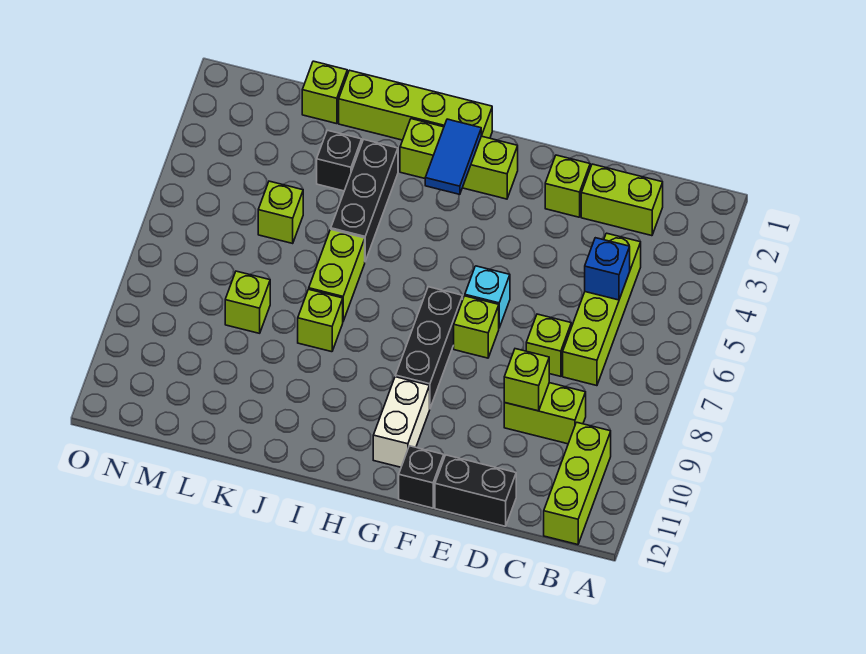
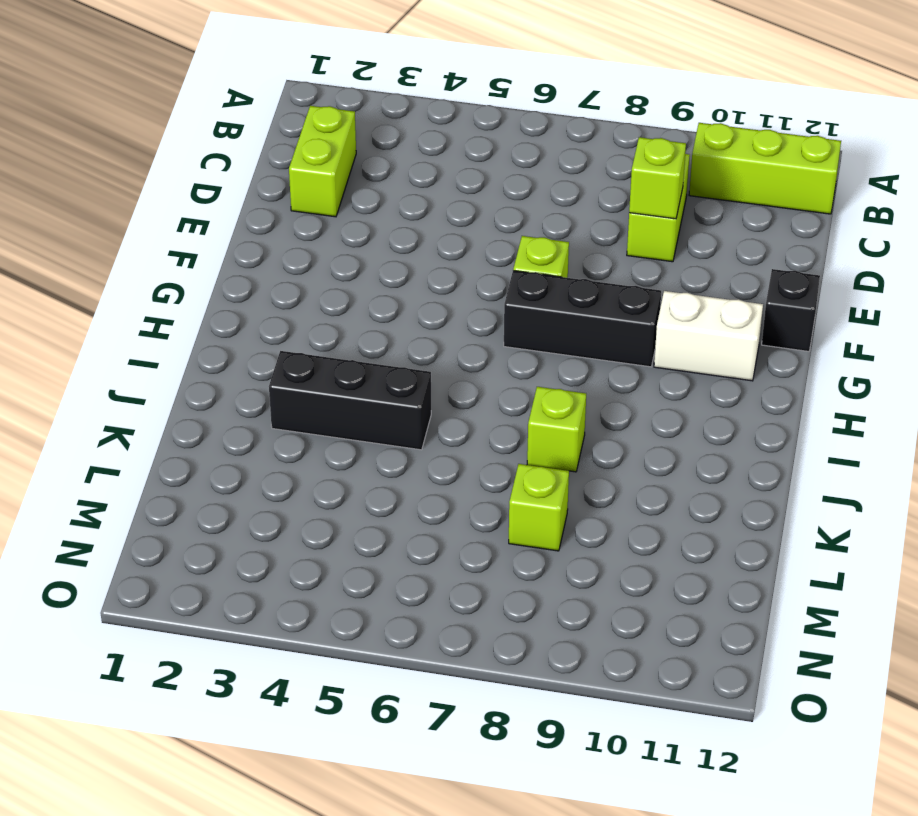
none -> lime brick C4:C7 level 1
none -> lime brick D7 level 1
none -> black brick D12:E12 level 1

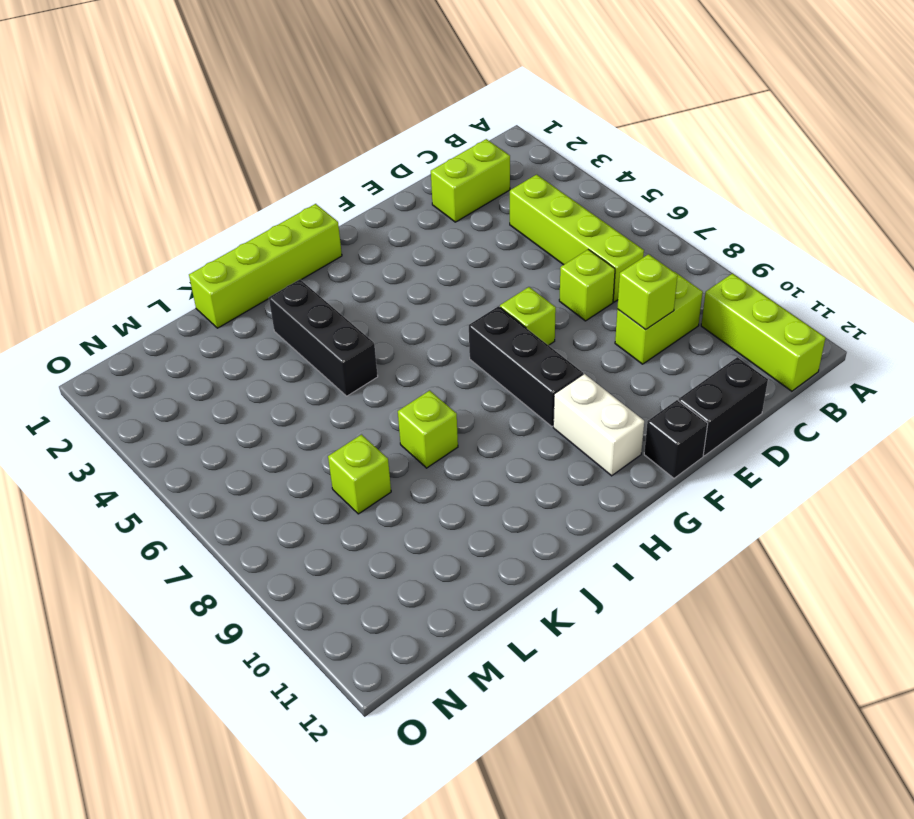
none -> lime brick E2 level 1
none -> cyan brick F6 level 1
none -> lime brick G2:I2 level 1

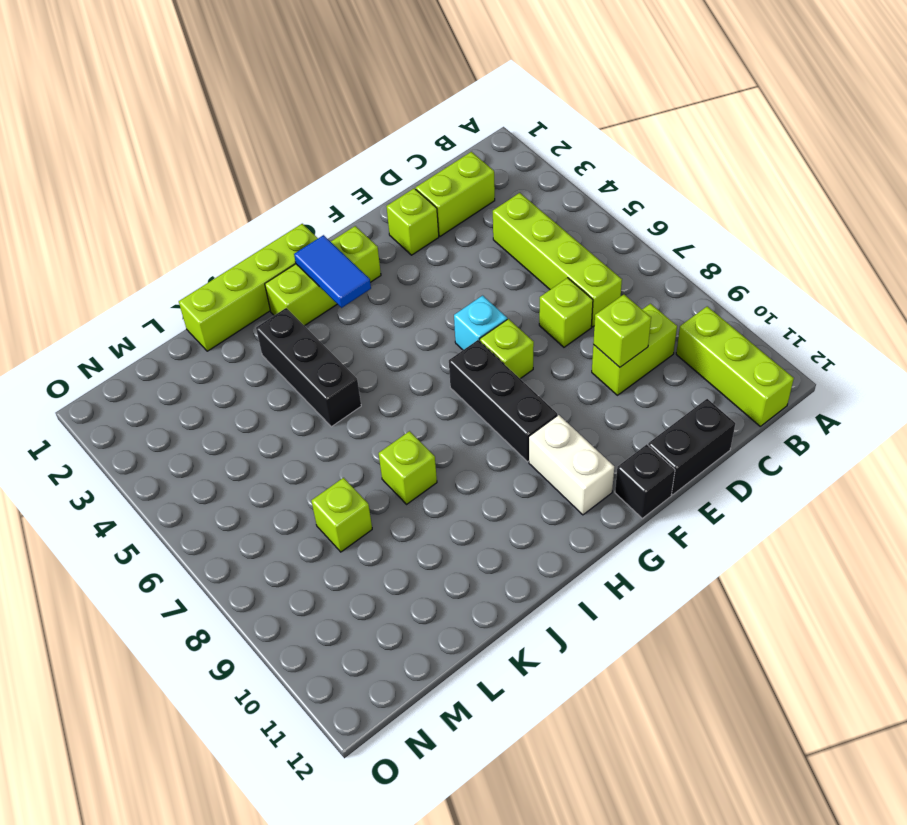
none -> lime brick J6:J7 level 1
none -> black brick K3 level 1
none -> lime brick L1 level 1

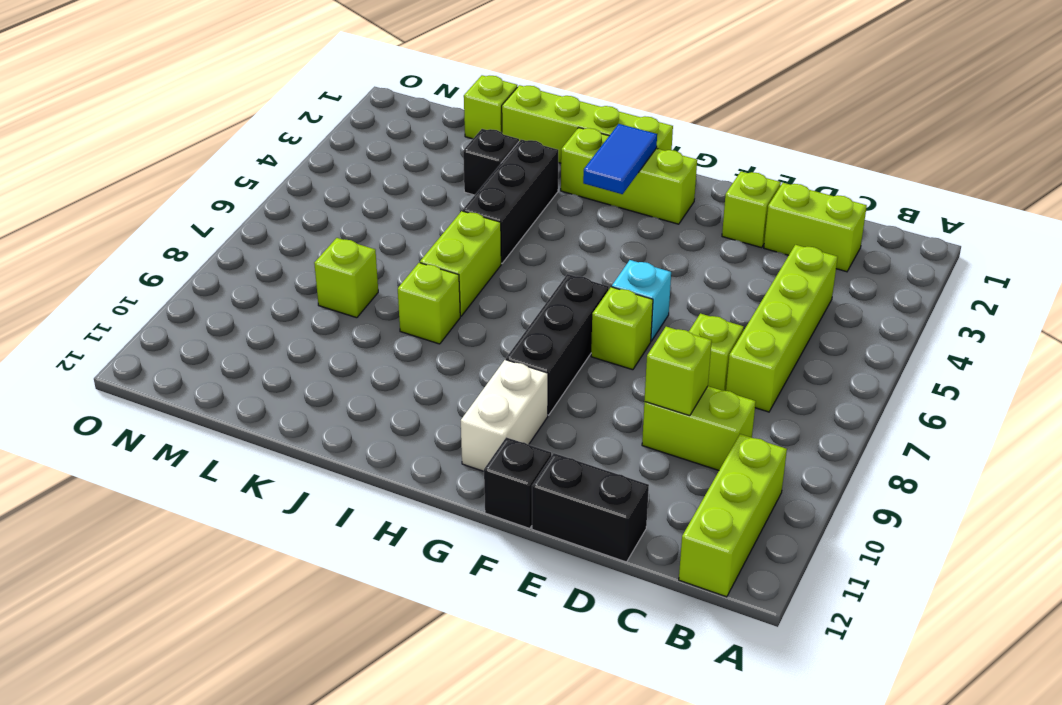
none -> lime brick L5 level 1
none -> blue brick C5 level 2

